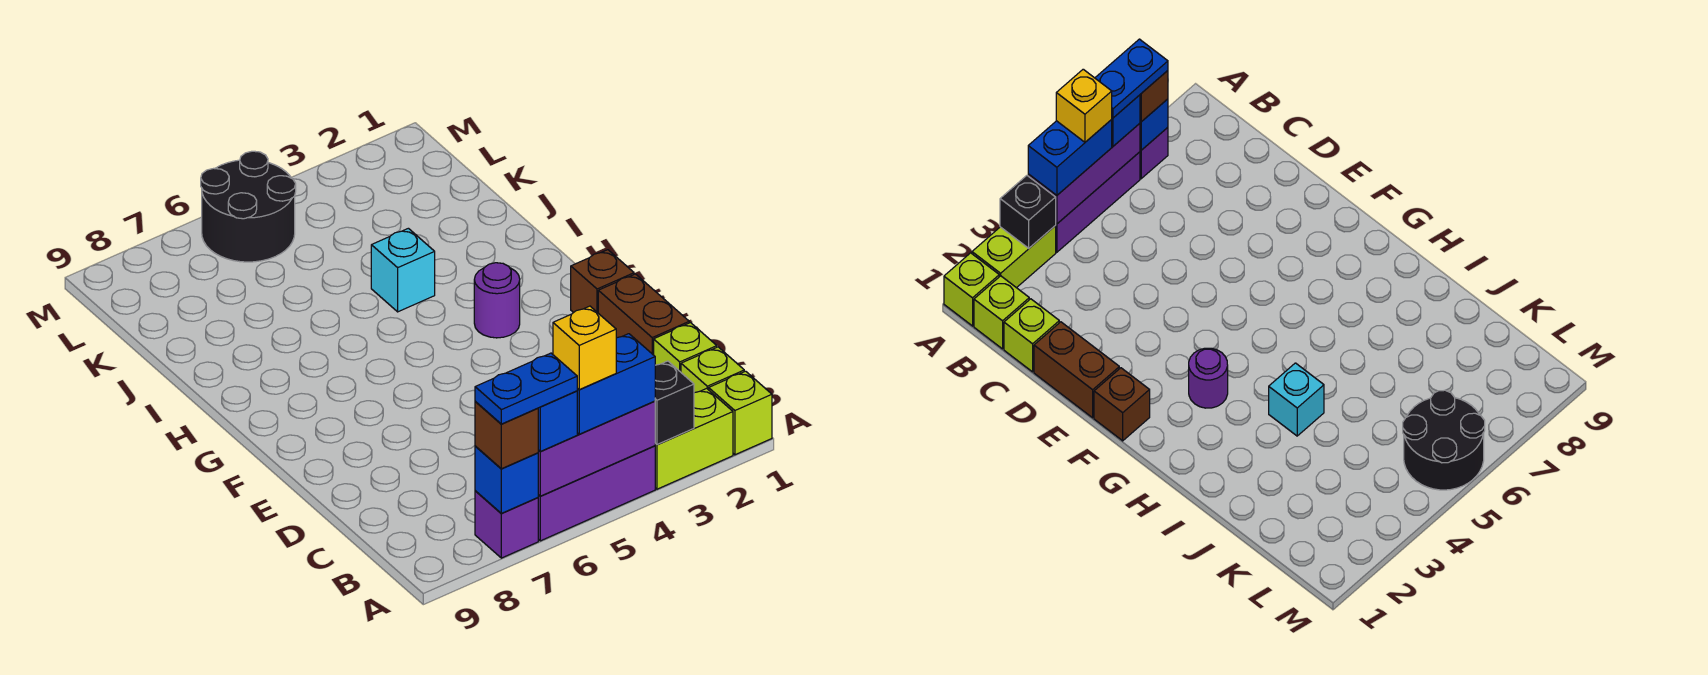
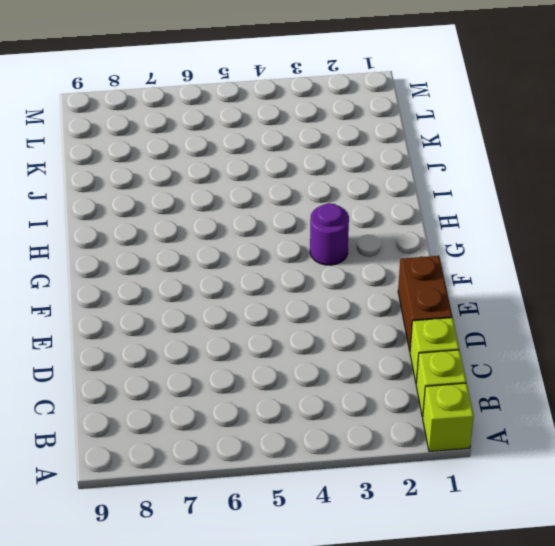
none -> lime brick A2:A3 level 1
none -> purple brick A4:A6 level 1
none -> purple brick A7 level 1

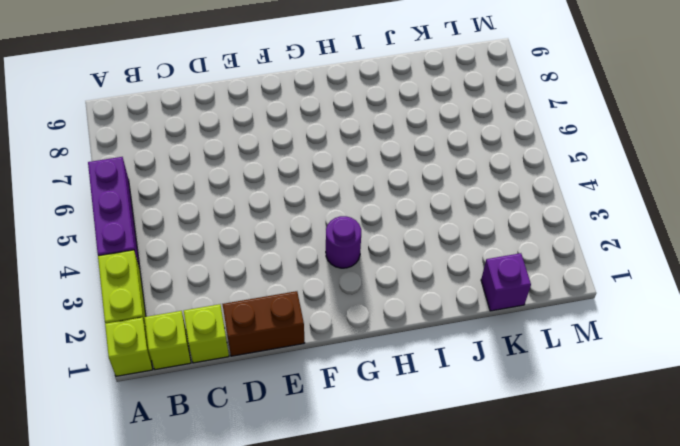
purple brick K1 level 1 -> purple brick A7 level 1
none -> brown brick F1 level 1
none -> cyan brick I4 level 1
none -> black round brick L5:M6 level 1

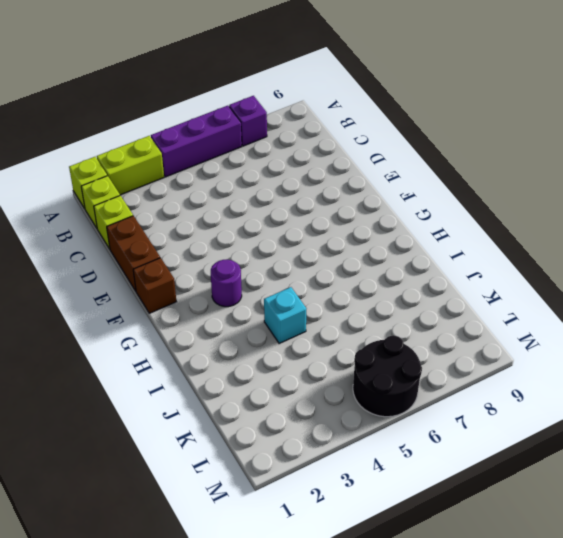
none -> black brick A3 level 2
none -> purple brick A4:A6 level 2
none -> blue brick A7 level 2

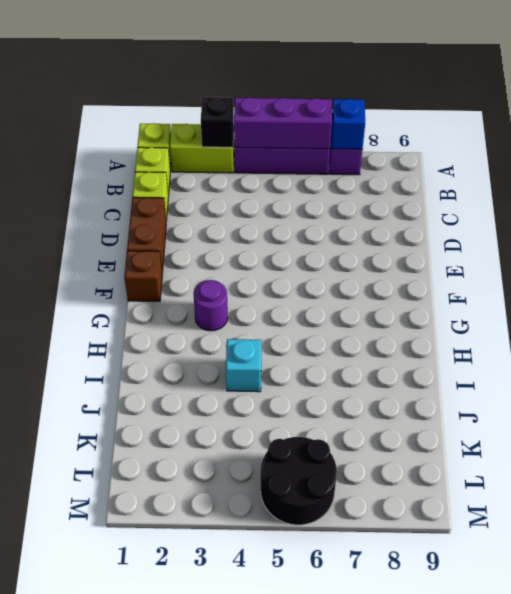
none -> blue brick A4:A5 level 3
none -> blue brick A6 level 3
none -> brown brick A7 level 3

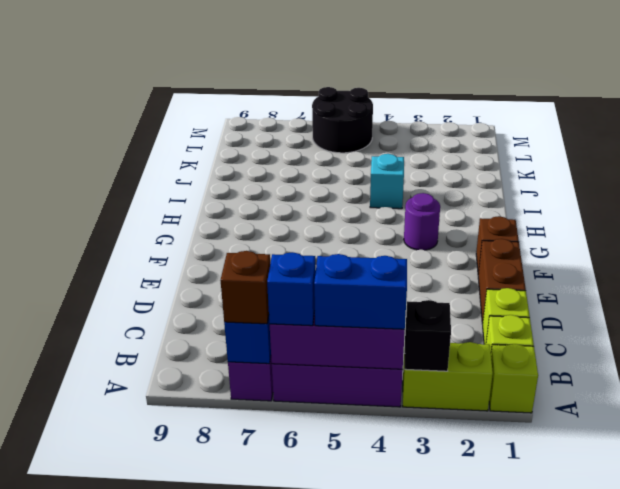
none -> yellow brick A5 level 4
none -> blue plate A6:A7 level 4

